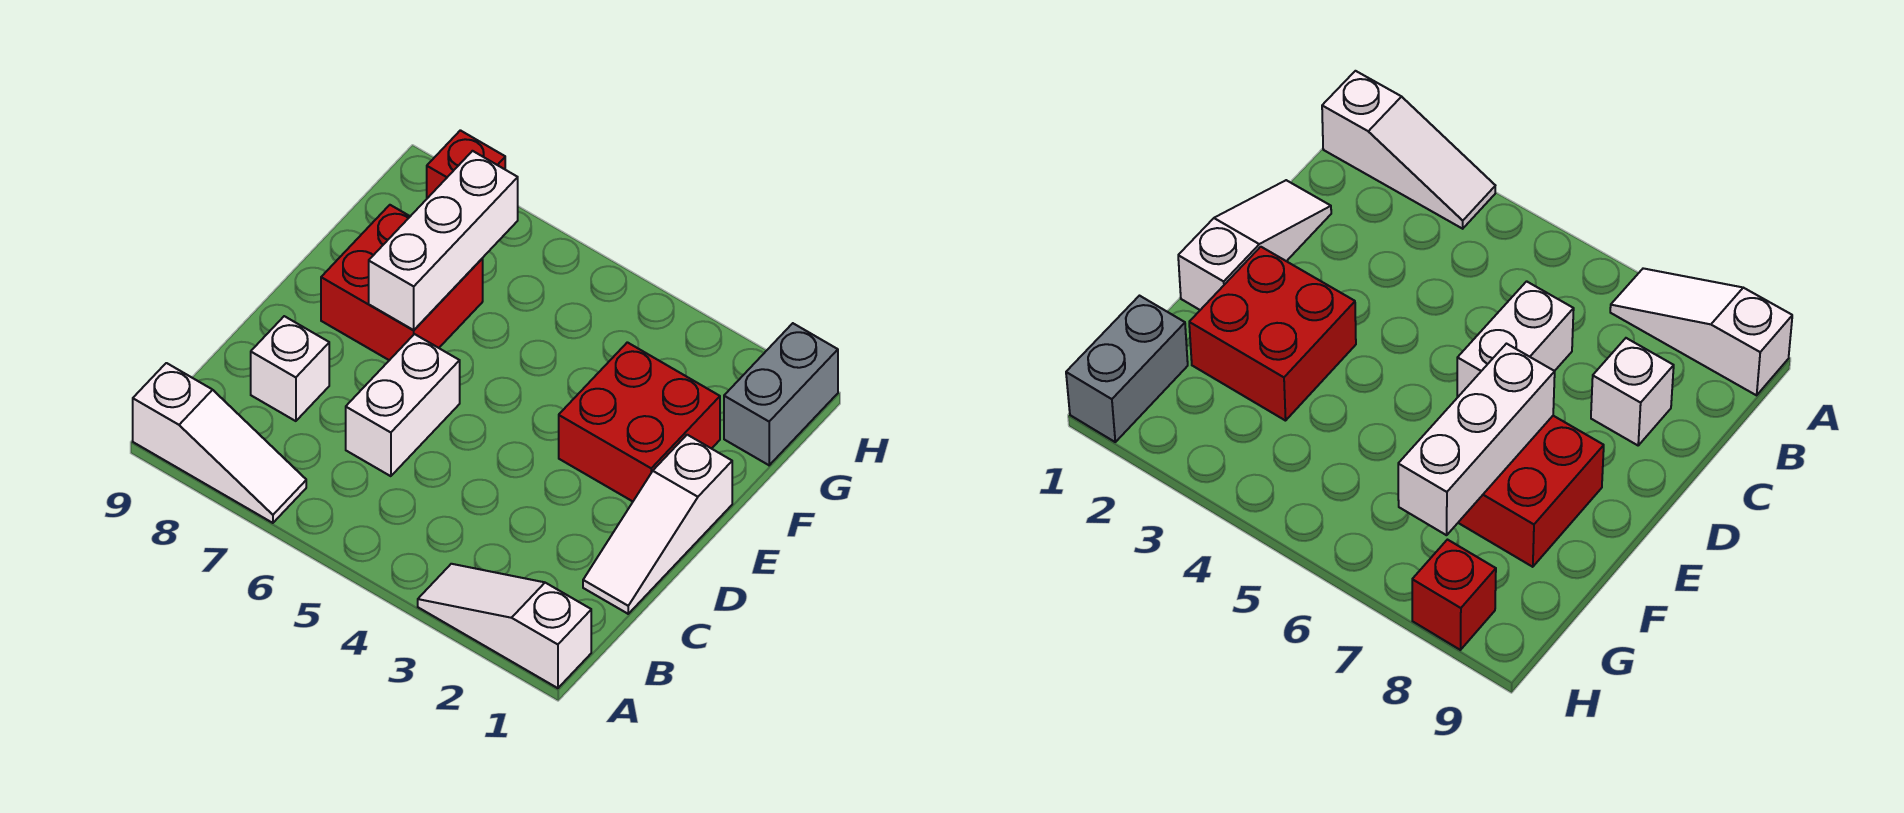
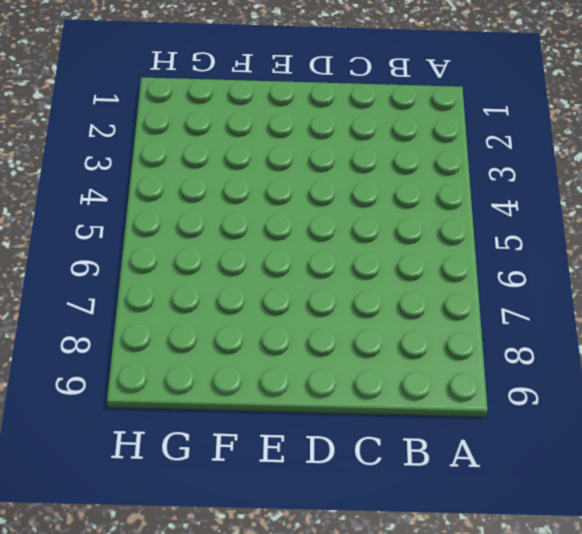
none -> white slope A1:A3 level 1 top 1
none -> white slope A7:A9 level 1 top 9

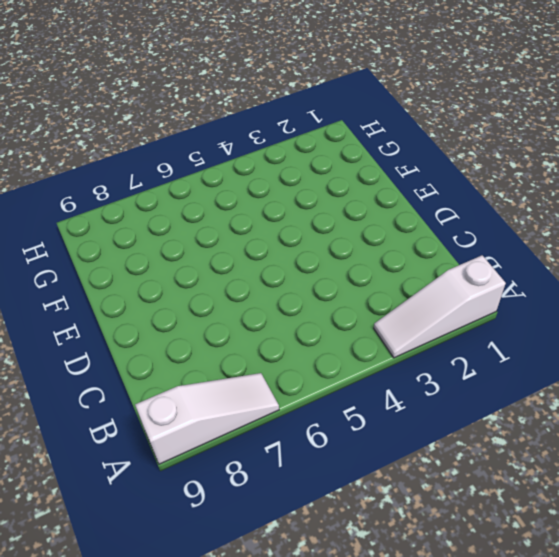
none -> white slope C1:E1 level 1 top E
none -> white brick C6:D6 level 1

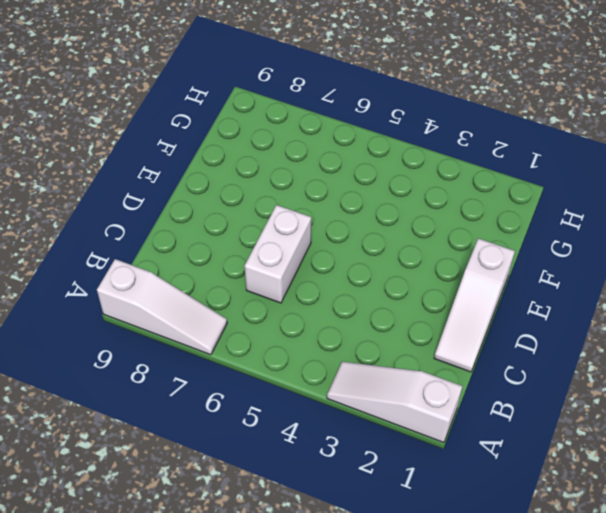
none -> white brick C8 level 1
none -> red brick E2:F3 level 1

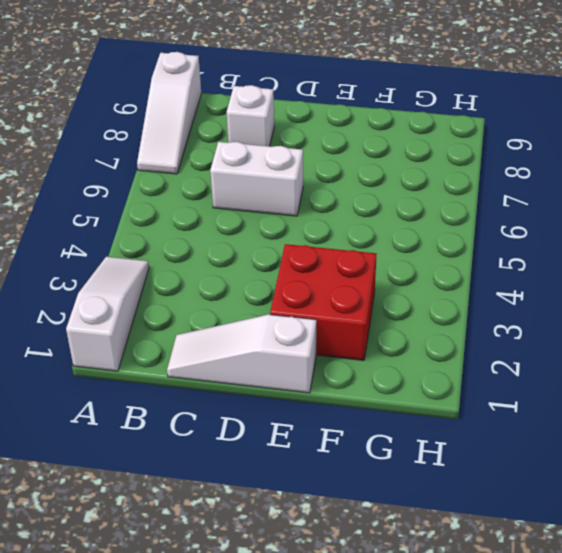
none -> red brick E7:F8 level 1
none -> grey brick G1:H1 level 1

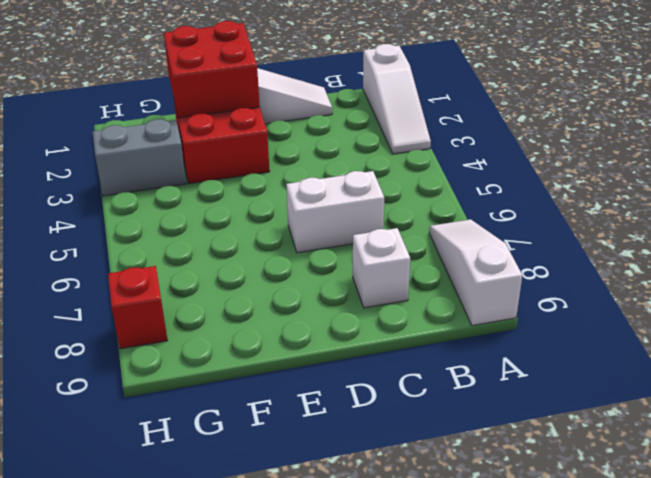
red brick E1:F2 level 2 -> red brick E7:F8 level 1
grey brick G3:H3 level 1 -> grey brick G1:H1 level 1
none -> white brick E7:G7 level 2

